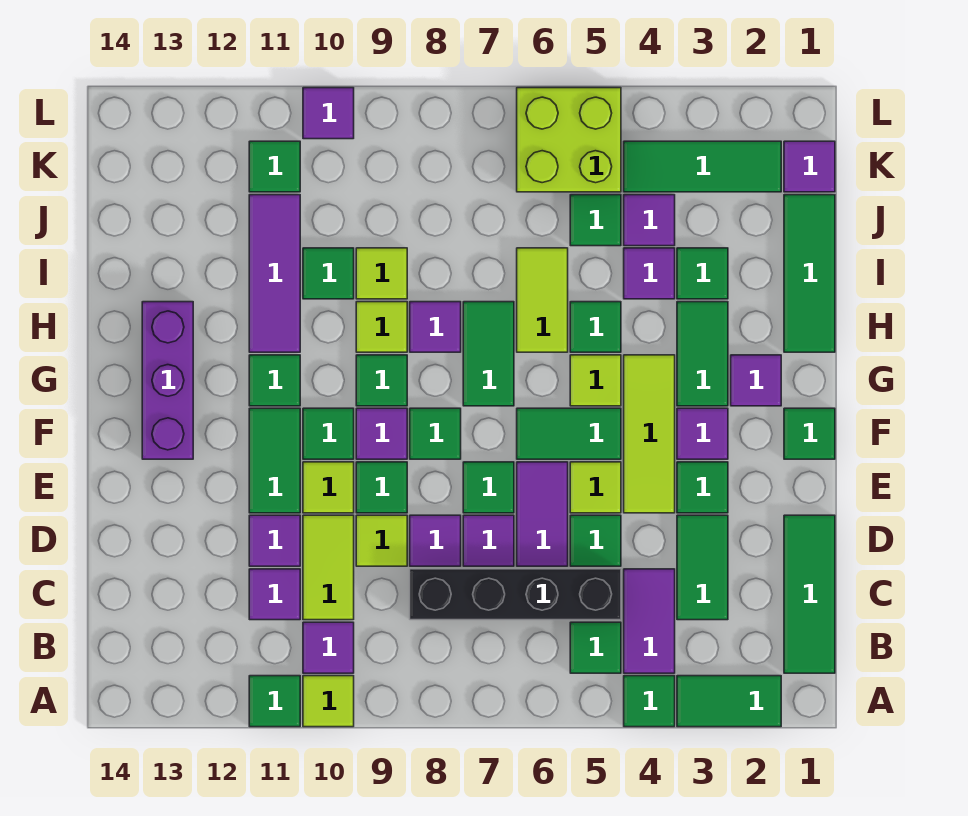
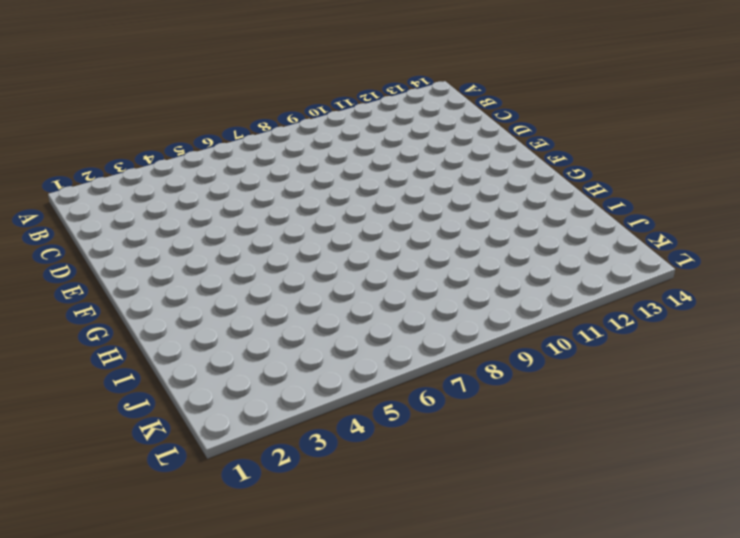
none -> green tile A2:A3 level 1
none -> green tile A4 level 1
none -> lime tile A10 level 1
none -> green tile A11 level 1

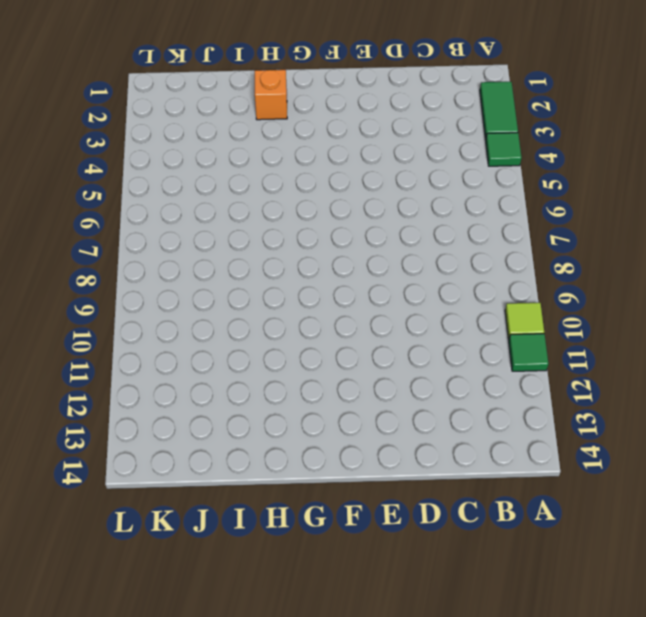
orange brick H2 level 1 -> none
none -> green tile B1:D1 level 1
none -> purple tile B4:C4 level 1
none -> green tile B5 level 1
none -> purple tile B10 level 1

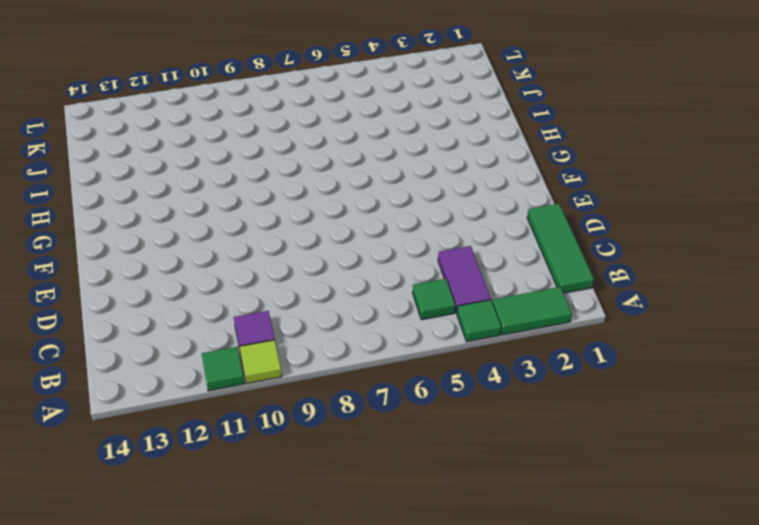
none -> green tile C3:D3 level 1
none -> black brick C5:C8 level 1
none -> lime tile C10:D10 level 1
none -> purple tile C11 level 1

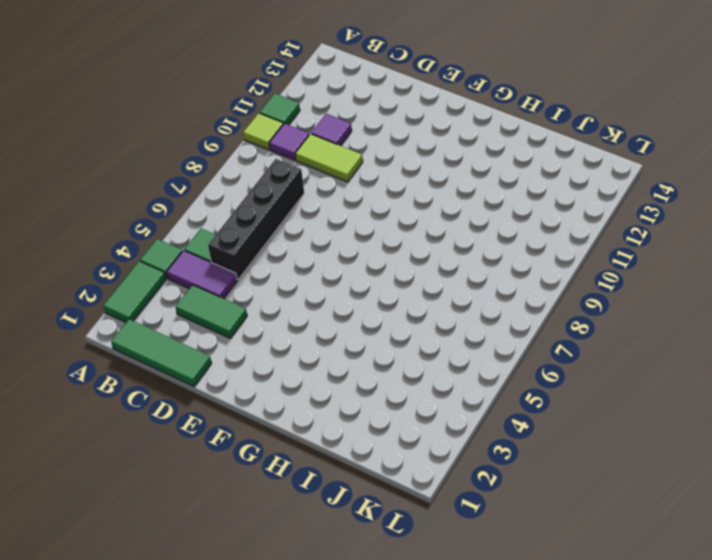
none -> green tile D5 level 1
none -> purple tile D6:E6 level 1
none -> purple tile D7 level 1
none -> purple tile D8 level 1

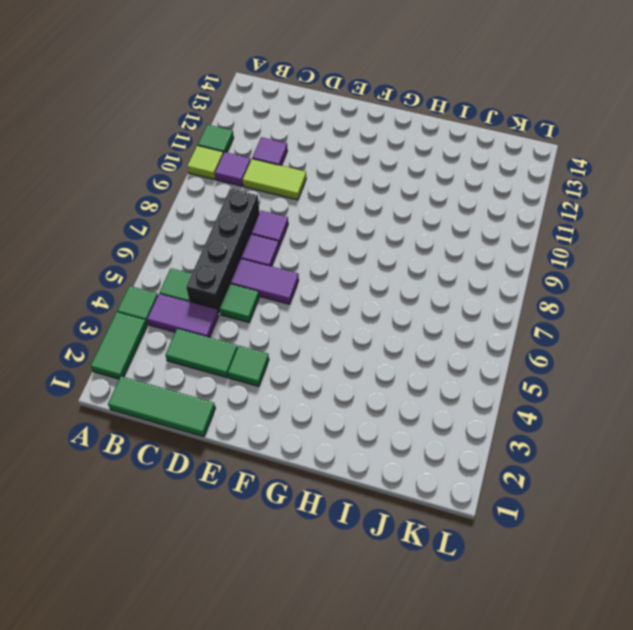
none -> lime tile D9 level 1
none -> purple tile D11 level 1
none -> lime tile E4:G4 level 1
none -> lime tile E5 level 1

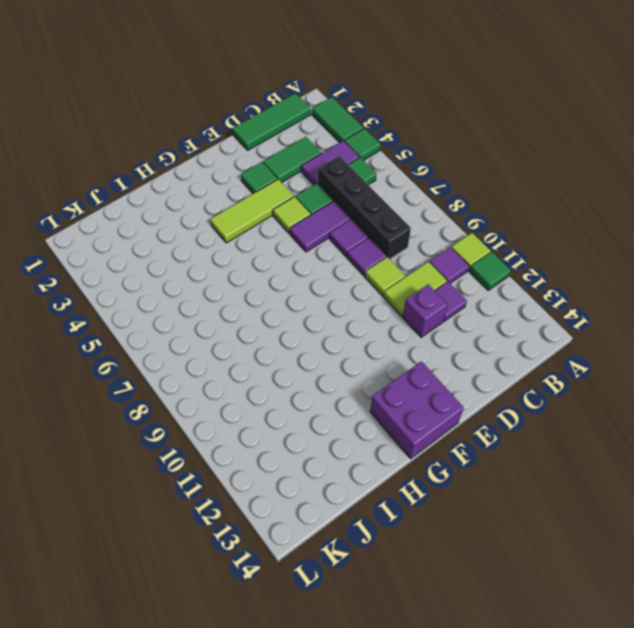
purple brick D11 level 1 -> purple tile D11 level 1
purple brick F13:G14 level 1 -> purple brick F13:H13 level 1
none -> green tile E7 level 1
none -> green tile E9 level 1
none -> lime tile E10 level 1
none -> green tile E11:F11 level 1

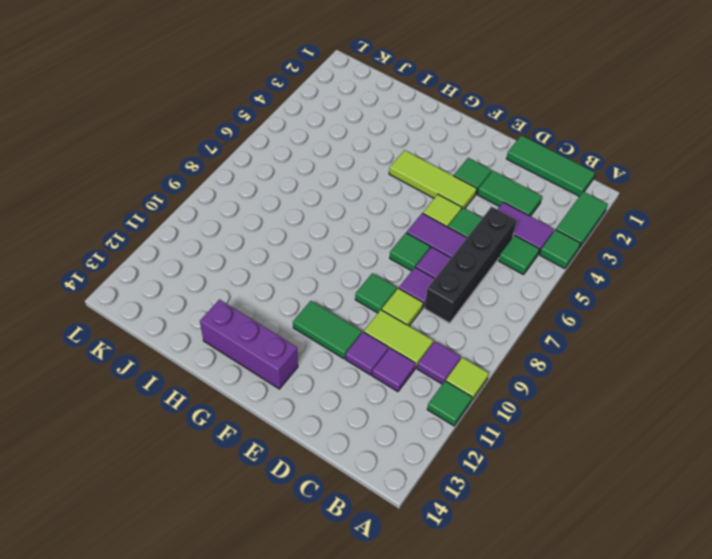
none -> lime tile E10 level 1
none -> green tile F1 level 1
none -> purple tile F3 level 1
none -> green tile F5:F6 level 1

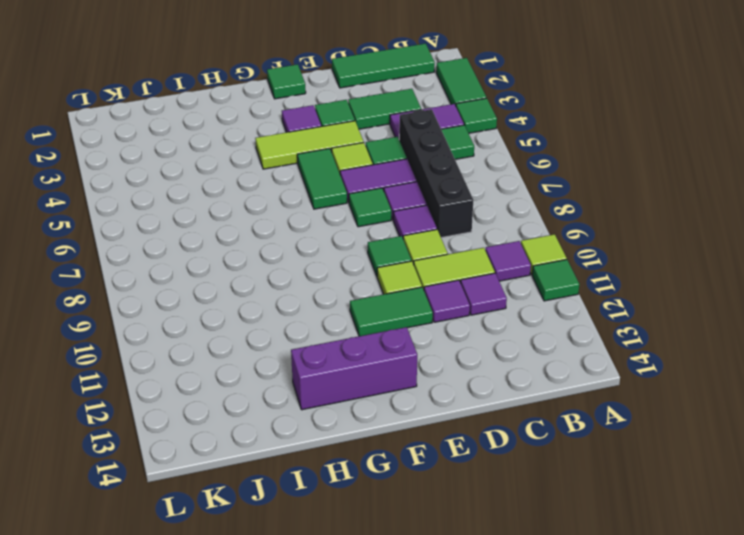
none -> green tile F8 level 1
none -> purple tile F9 level 1
none -> green tile F10 level 1
none -> purple tile G2 level 1

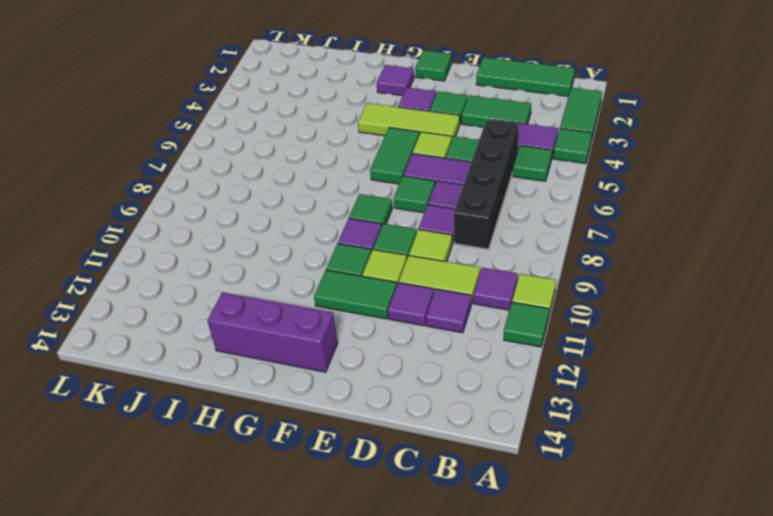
none -> green tile G3:H3 level 1
none -> lime tile G5 level 1
none -> green tile G7:H7 level 1
none -> green tile G9 level 1

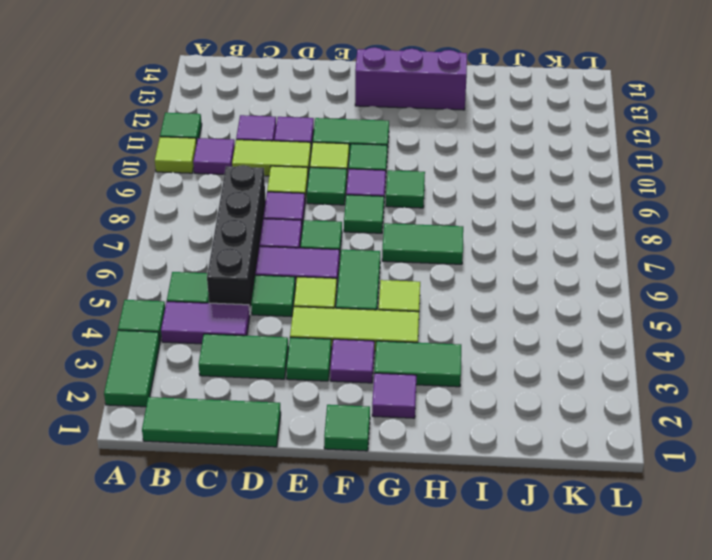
none -> green tile G11 level 1
none -> green tile H1:J1 level 1
none -> green tile H5 level 1
none -> lime tile H6:I6 level 1

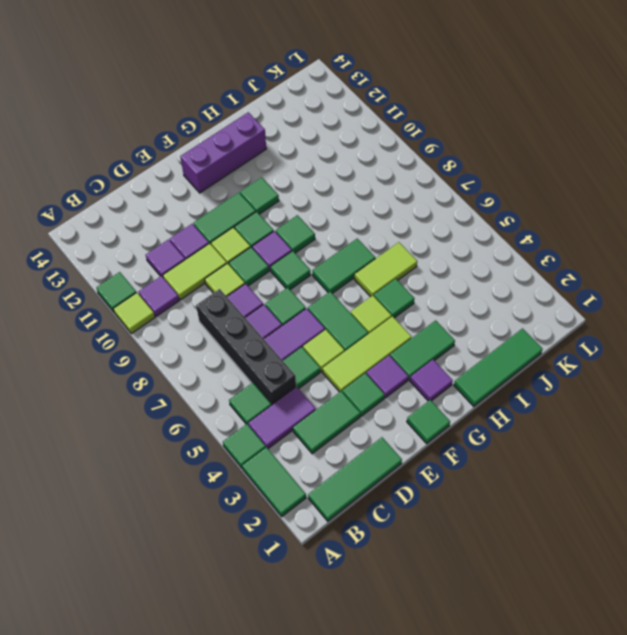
none -> purple tile H8 level 1
none -> lime tile H9 level 1
none -> purple tile H11:J11 level 1
none -> green tile I3 level 1

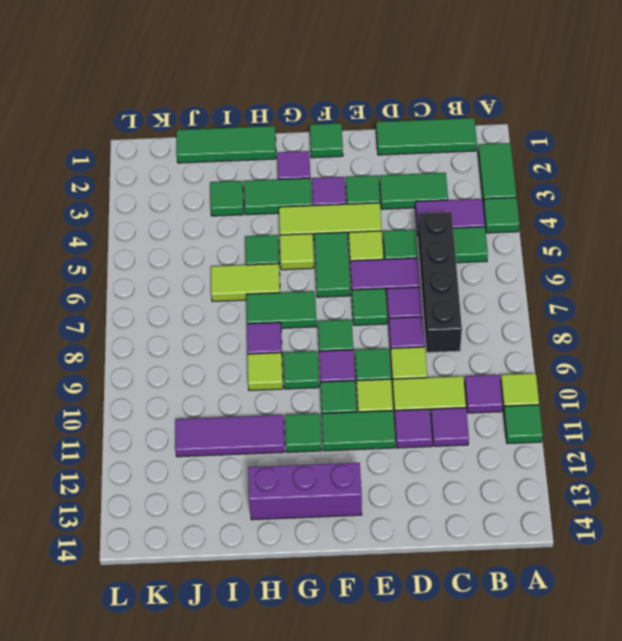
none -> purple tile I4 level 1
none -> lime tile I9 level 1
none -> green tile I10 level 1
none -> purple tile J4 level 1

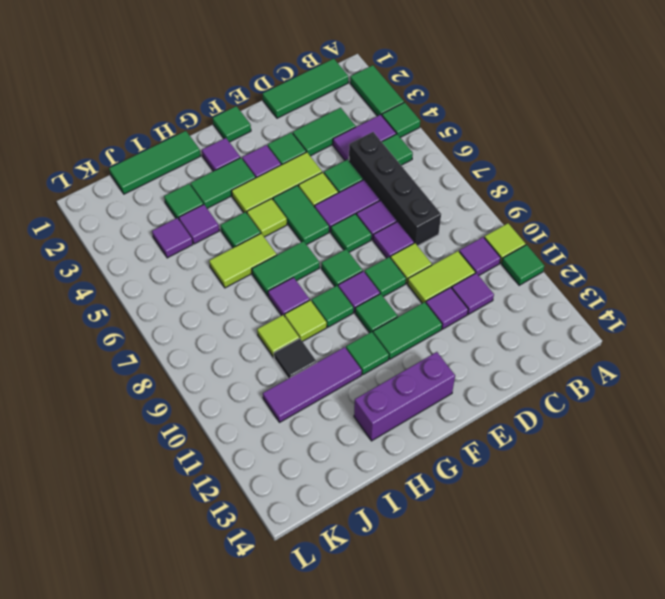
black tile I10 level 1 -> green tile I10 level 1
none -> lime tile E10 level 1
none -> green tile J5 level 1
none -> purple tile K1 level 1
none -> green tile K2:K4 level 1

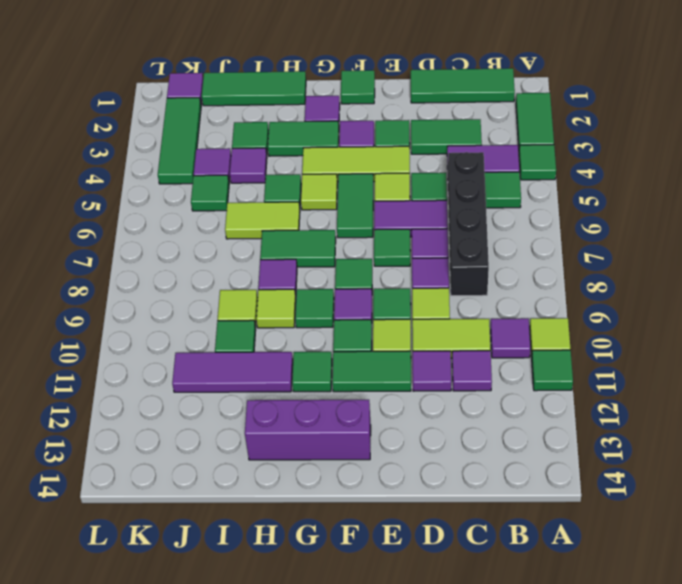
none -> lime brick K5:L6 level 1
none -> green tile K11 level 1
none -> purple tile L10 level 1

